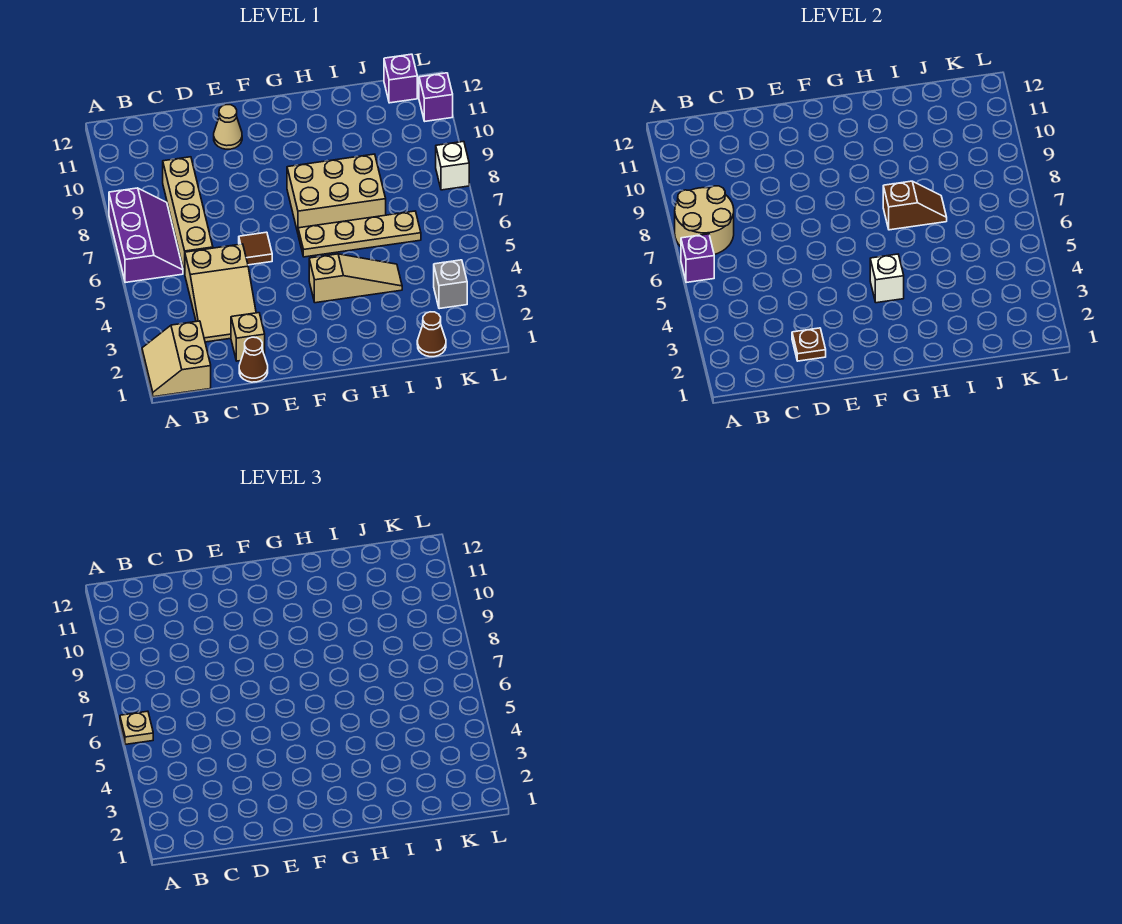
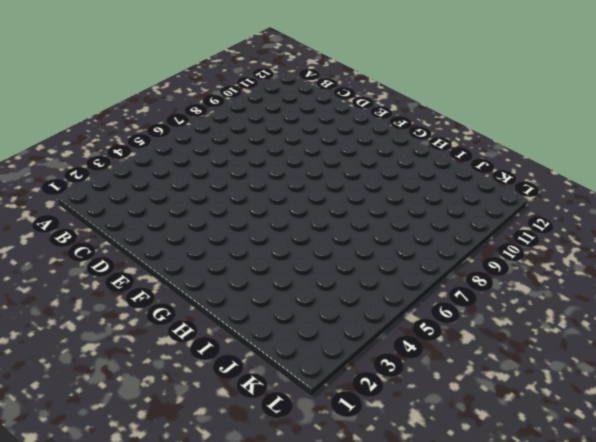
none -> tan slope A1:B2 level 1 top B
none -> purple slope A6:B8 level 1 top A
none -> tan slope C3:D5 level 1 top 5

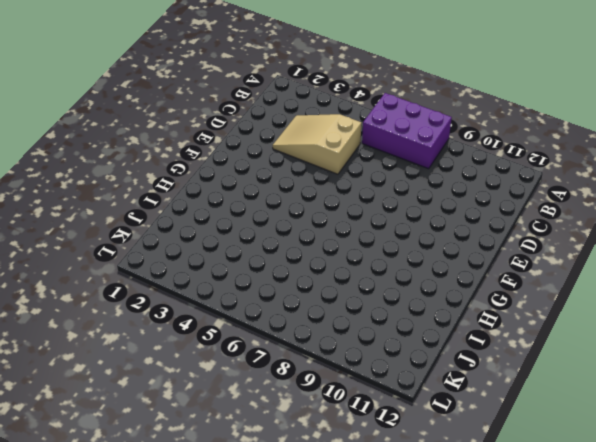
purple brick A6:B8 level 1 -> purple slope A6:B8 level 1 top A
none -> tan slope A1:B2 level 1 top B
none -> tan brick C6:C9 level 1
none -> brown cone D1 level 1

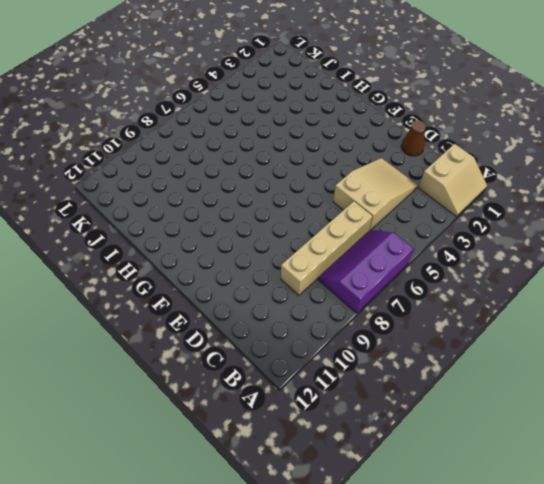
none -> tan brick D2 level 1
none -> brown tile E6 level 1
none -> tan cone E11 level 1

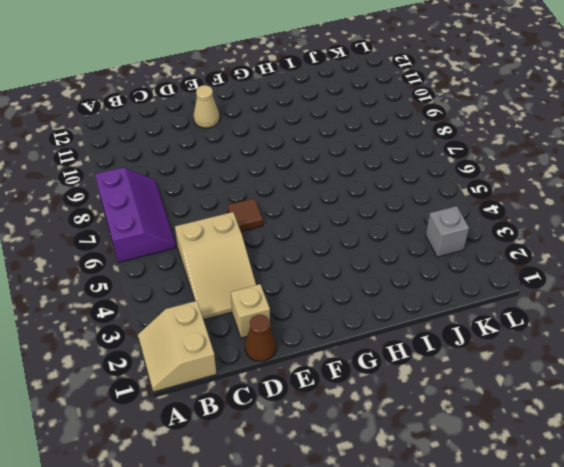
none -> tan brick C6:C9 level 1
none -> tan slope G4:I4 level 1 top G
none -> tan plate G6:J6 level 1

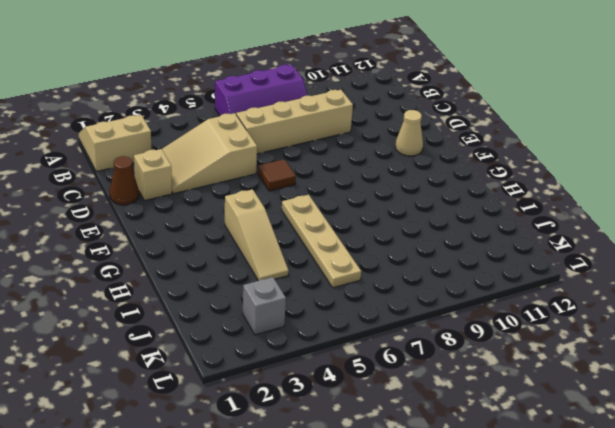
none -> tan brick G7:I8 level 1
none -> brown cone J1 level 1
none -> purple brick K12 level 1

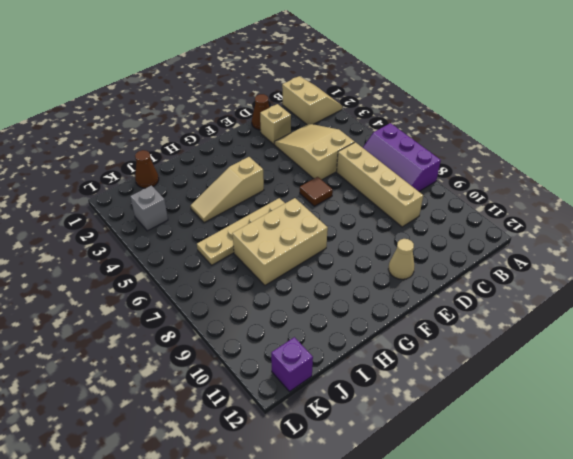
none -> white brick L8 level 1
none -> purple brick L11 level 1
none -> purple brick A6 level 2

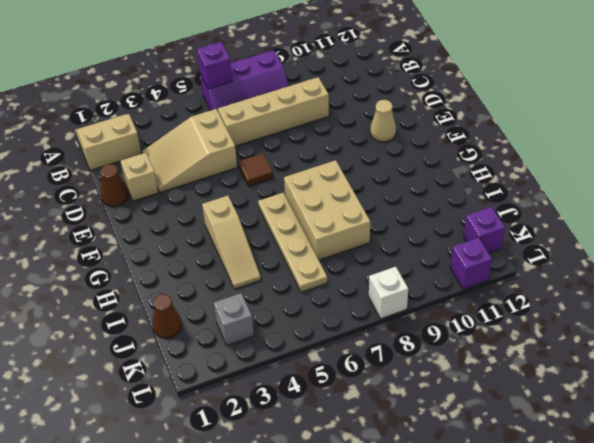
none -> tan round brick A7:B8 level 2
none -> brown plate D2 level 2
none -> white brick G4 level 2

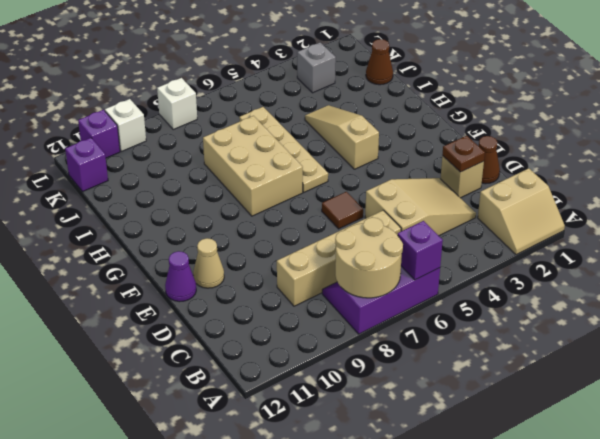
purple cone E12 level 1 -> none
white brick L10 level 1 -> white brick G4 level 2
none -> brown slope H7:I7 level 2 top H
none -> tan plate A6 level 3

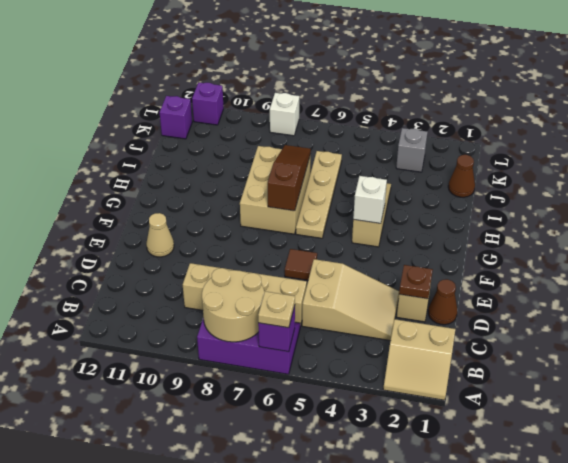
brown slope G7:I7 level 2 top G -> brown slope H7:I7 level 2 top H

